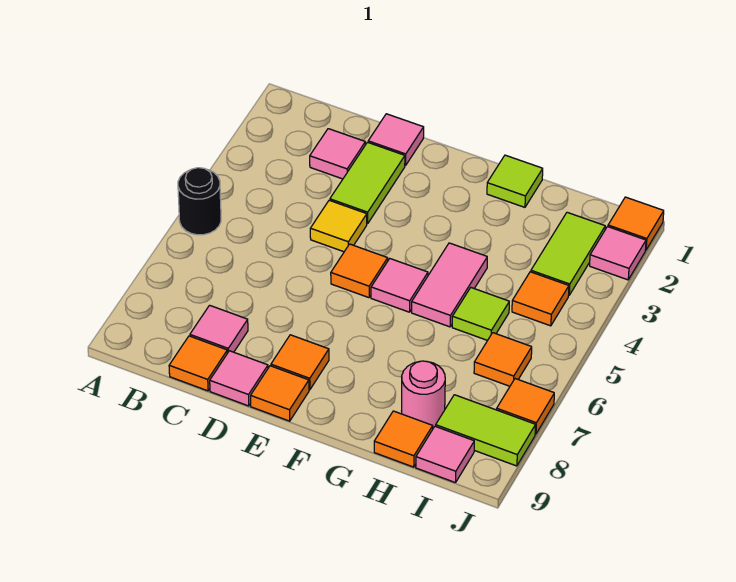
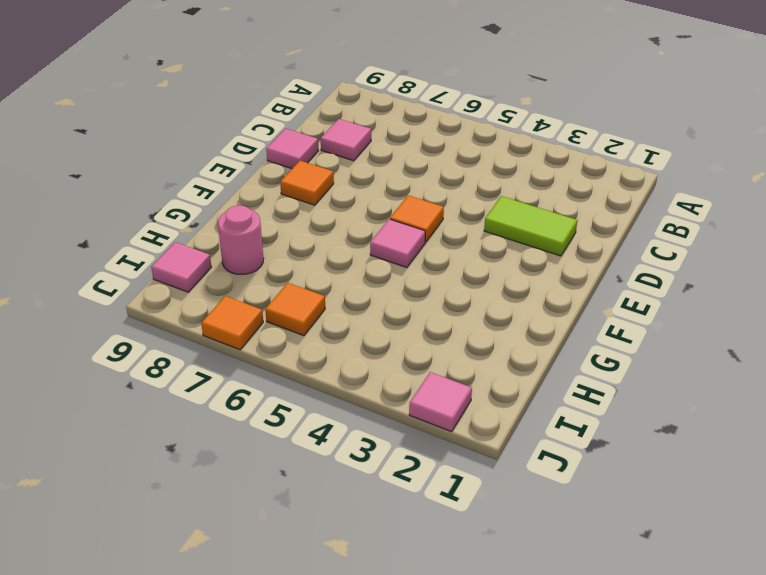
none -> black round brick A5 level 1
none -> pink tile C2 level 1
none -> orange tile C9 level 1

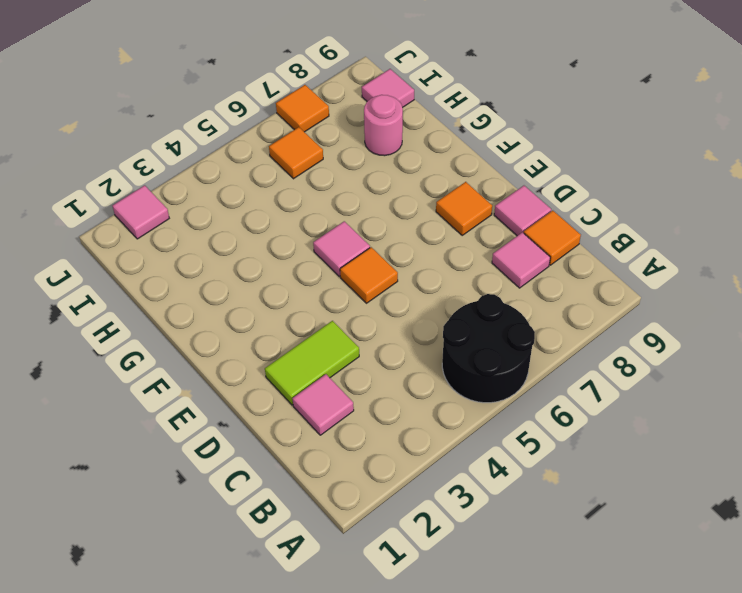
black round brick A5:B6 level 1 -> black round brick A5 level 1
none -> pink tile D1 level 1
none -> yellow tile D4 level 1
none -> orange tile E9 level 1

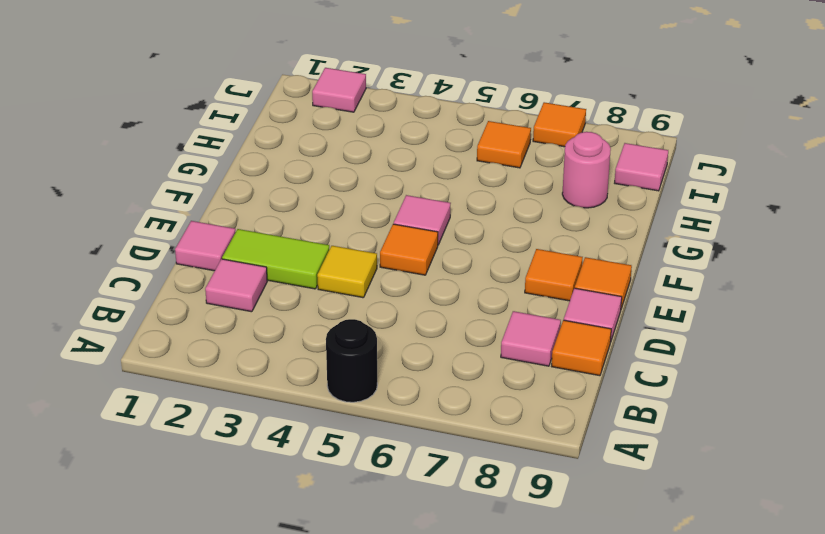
none -> lime tile G1 level 1
none -> pink tile G4:G5 level 1
none -> lime tile H5 level 1

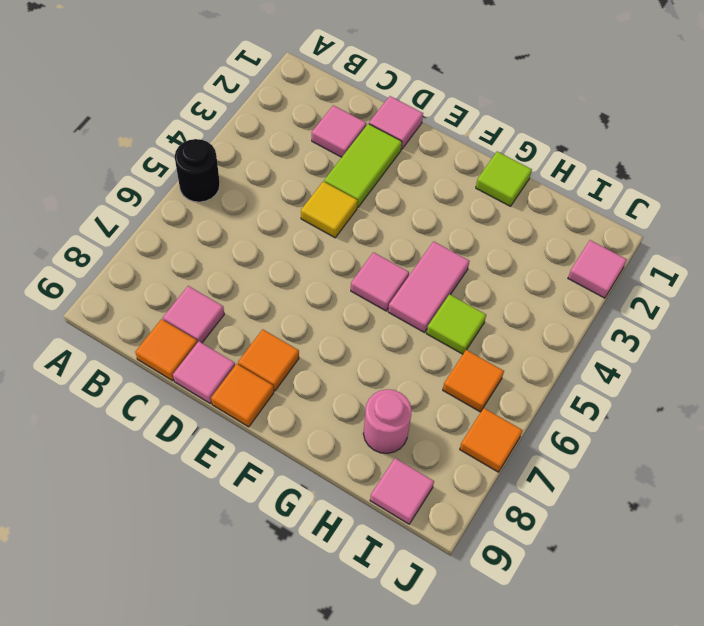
none -> orange tile E5 level 1
none -> orange tile H9 level 1
none -> lime tile I2:I3 level 1

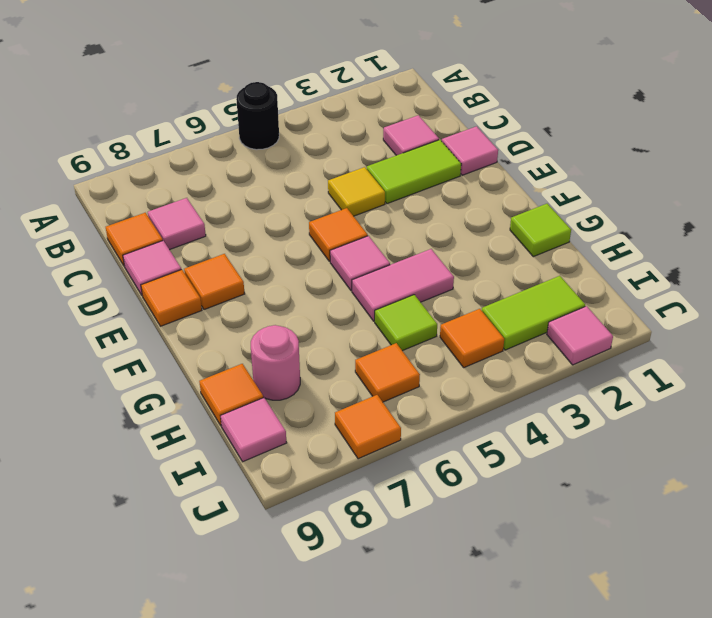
none -> lime tile I8:J8 level 1
none -> orange tile J1 level 1

